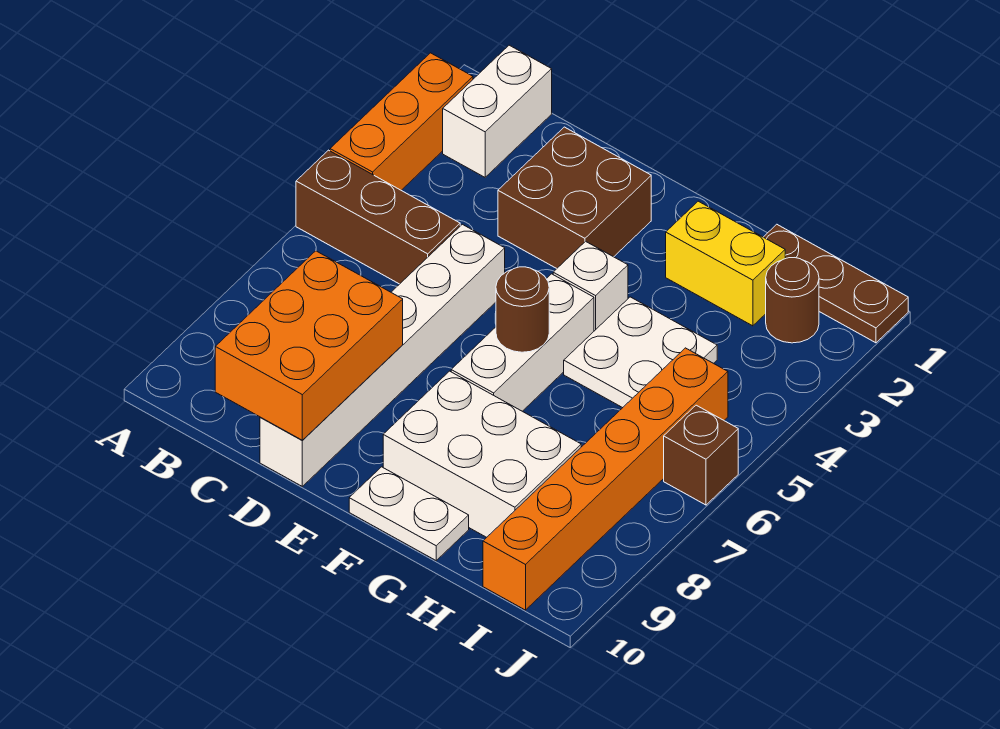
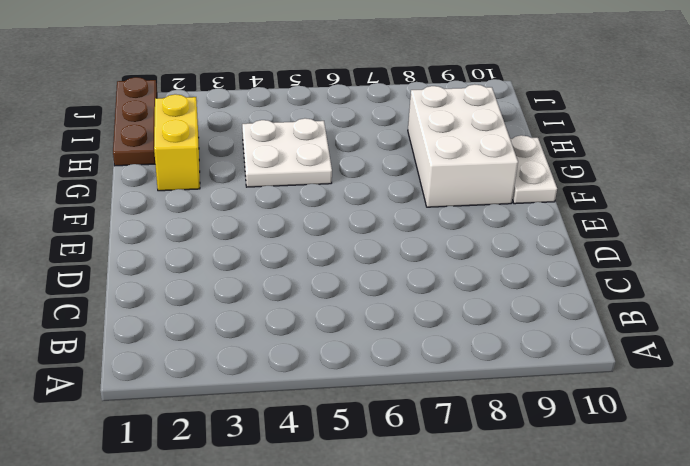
none -> orange brick A2:A4 level 1
none -> brown brick A5:C5 level 1
none -> white brick B1:B2 level 1

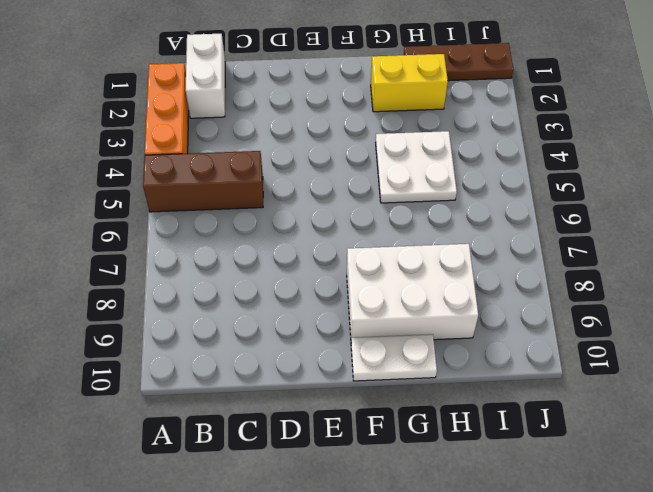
none -> brown brick D2:E3 level 1
none -> white brick D5:D10 level 1
none -> white brick F4 level 1

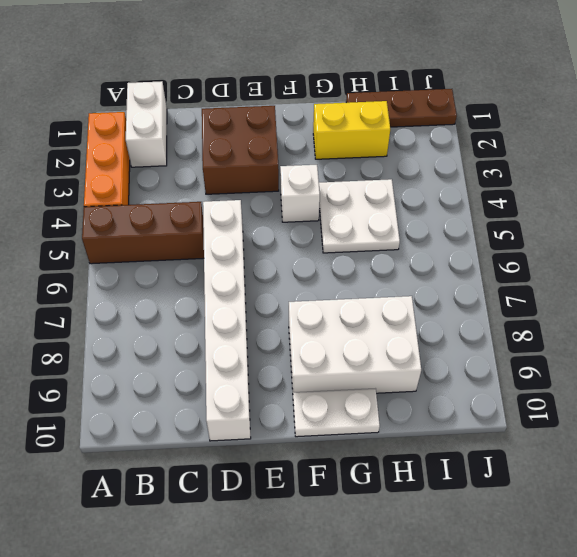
none -> white brick F5:F7 level 1
none -> brown round brick I2 level 1
none -> orange brick I5:I10 level 1

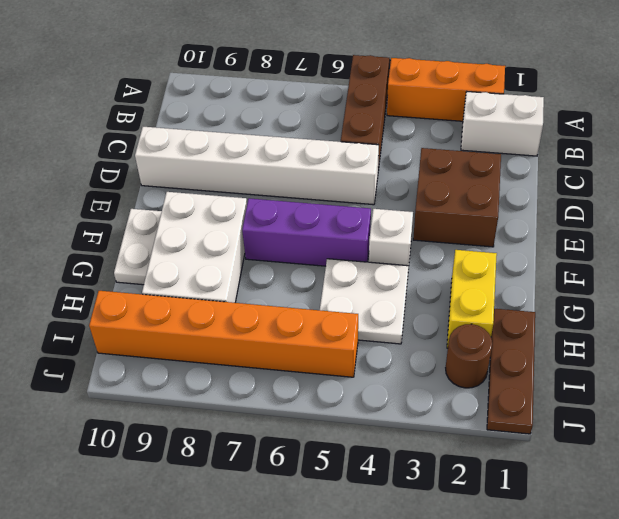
purple brick F5:F7 level 1 -> white brick F5:F7 level 1
none -> brown brick J6 level 1
none -> orange brick C8:D10 level 2
none -> brown round brick F6 level 2

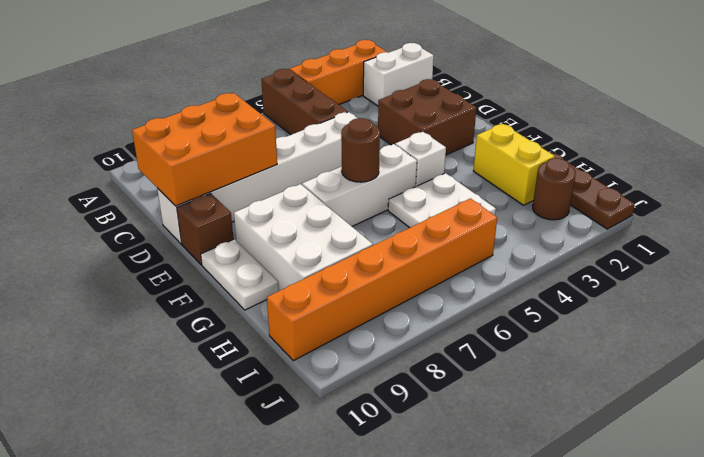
brown brick E10 level 1 -> brown brick J6 level 1

